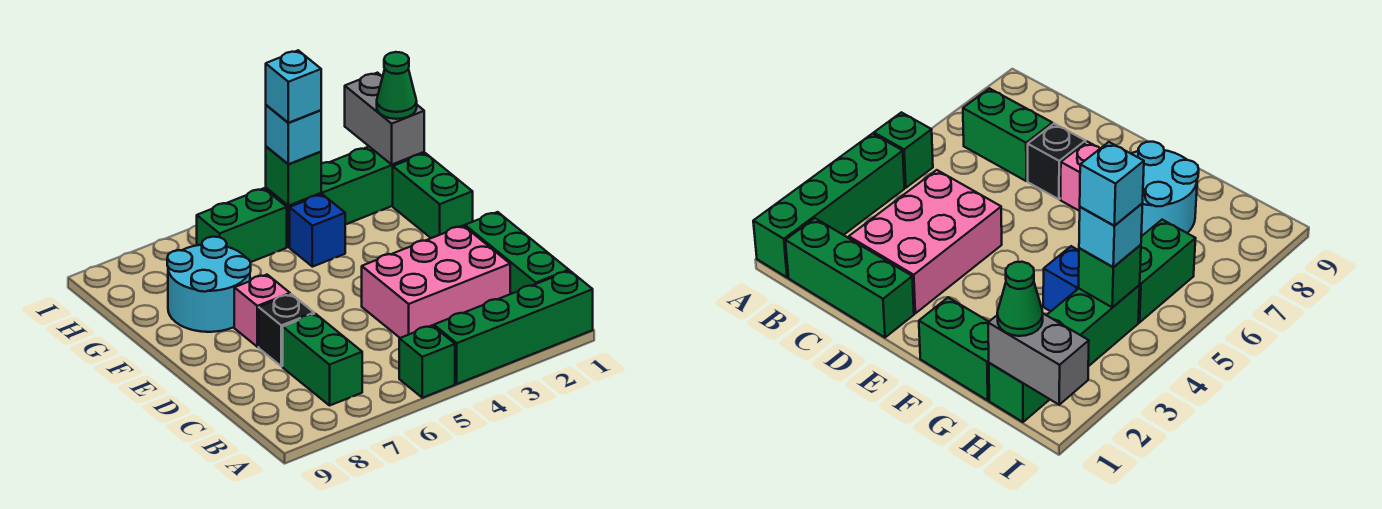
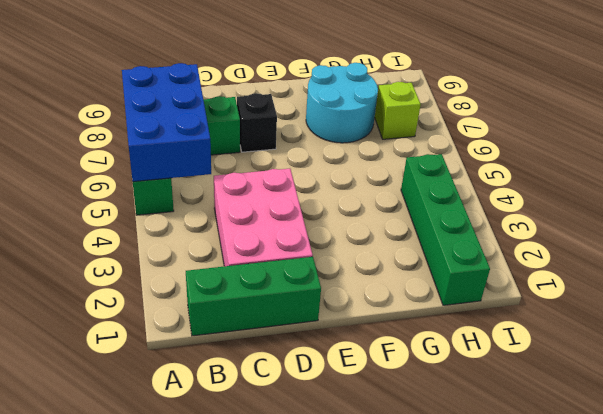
blue brick A5:B7 level 2 -> none
lime brick H7 level 1 -> none
none -> green brick A1:A4 level 1
none -> pink brick E7 level 1
none -> green brick F1:G1 level 1

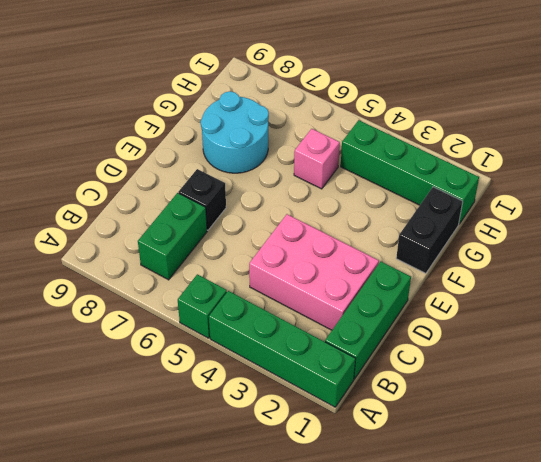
black brick F1:G1 level 1 -> green brick F1:G1 level 1
pink brick G5 level 1 -> pink brick E7 level 1
none -> blue brick G4 level 1
none -> green brick H5:H6 level 1
none -> grey brick H1:I1 level 2

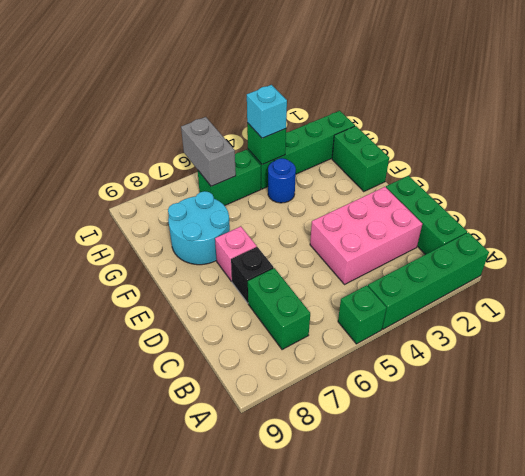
blue round brick G4 level 1 -> blue brick G4 level 1
grey brick H6:I6 level 2 -> grey brick H1:I1 level 2
none -> green cone H1 level 3
none -> cyan brick H4 level 4

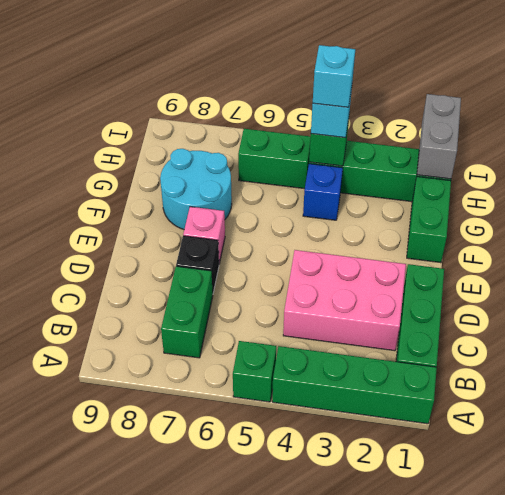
none -> green cone H1 level 3

